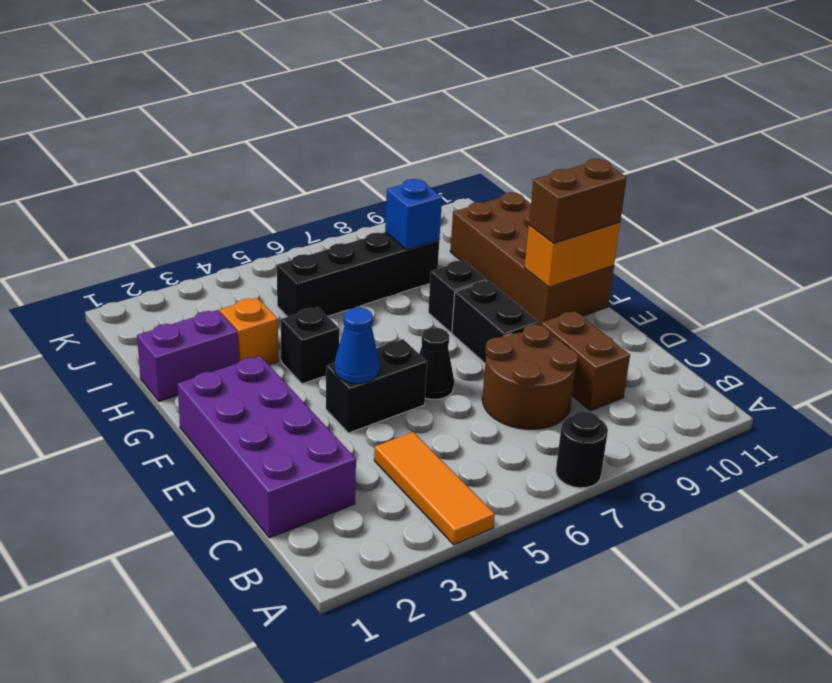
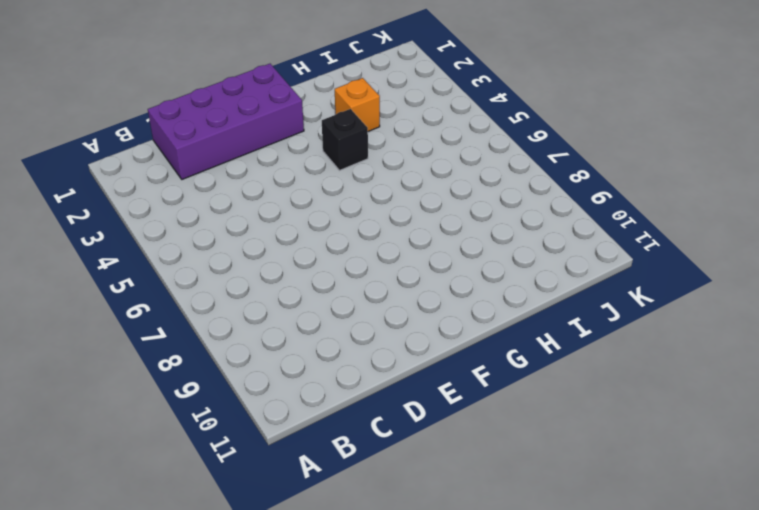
none -> orange tile A4:C4 level 1
none -> black round brick A7 level 1
none -> brown round brick C7:D8 level 1

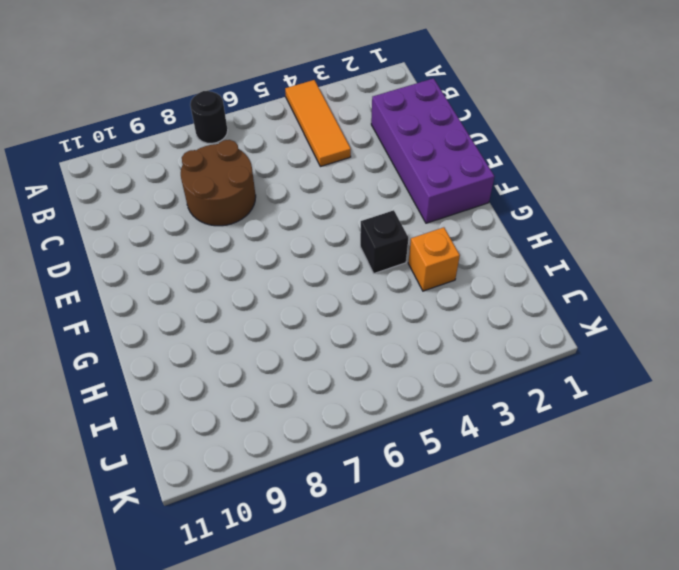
none -> brown brick C9:D9 level 1
none -> black brick E4:E5 level 1
none -> black cone E6 level 1

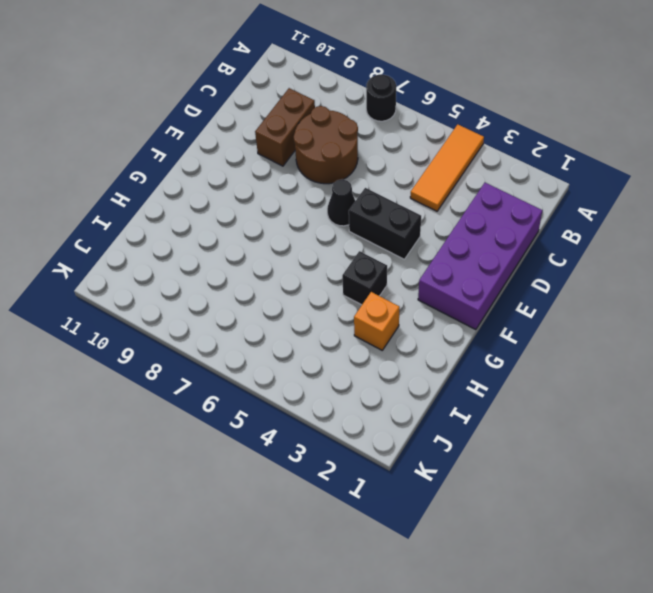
none -> black brick E8:F8 level 1
none -> brown brick F10:I11 level 1
none -> black brick G8 level 1

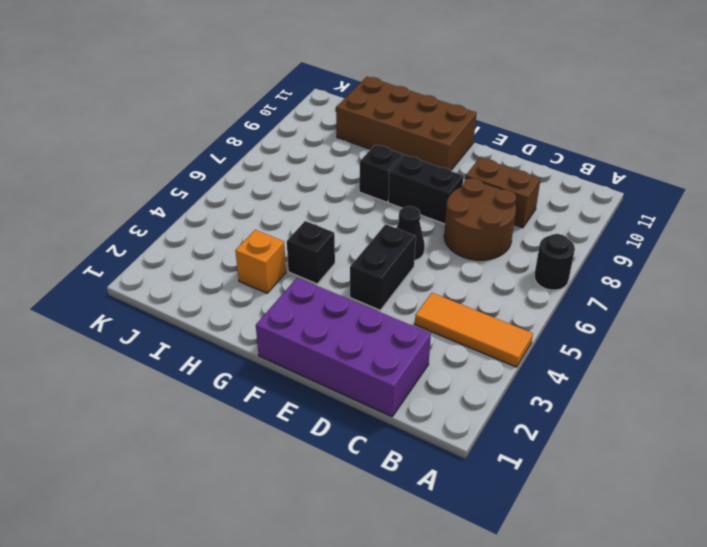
none -> purple brick H1:H2 level 1
none -> black brick I5:I8 level 1
none -> blue cone E4 level 2

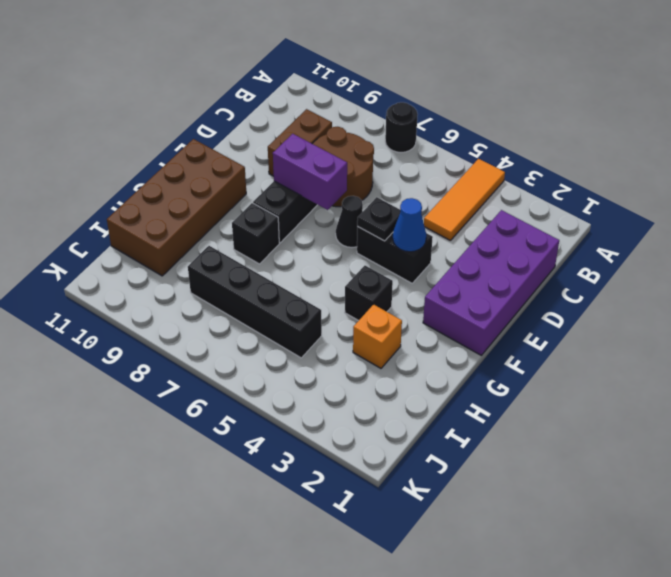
black plate E5 level 2 -> none
purple brick E7:E8 level 2 -> purple brick H1:H2 level 1
none -> orange brick F10:F11 level 2
none -> blue brick I8 level 2
none -> brown brick F10:F11 level 3

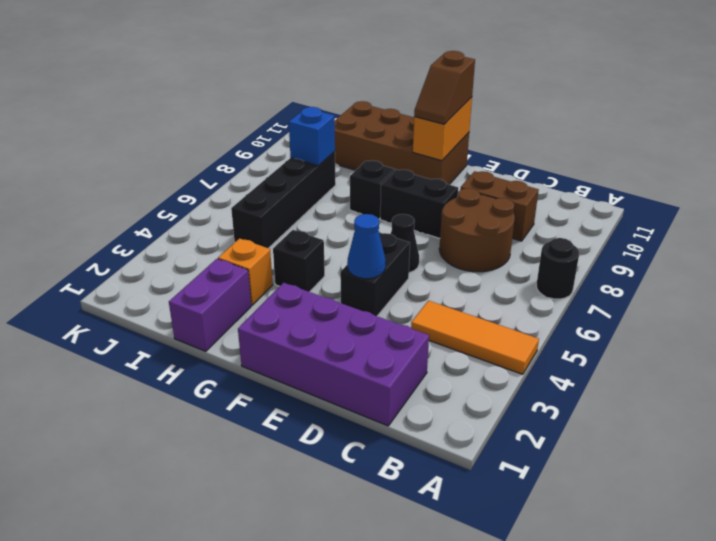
brown slope F10:F11 level 3 top 11 -> brown brick F10:F11 level 3

